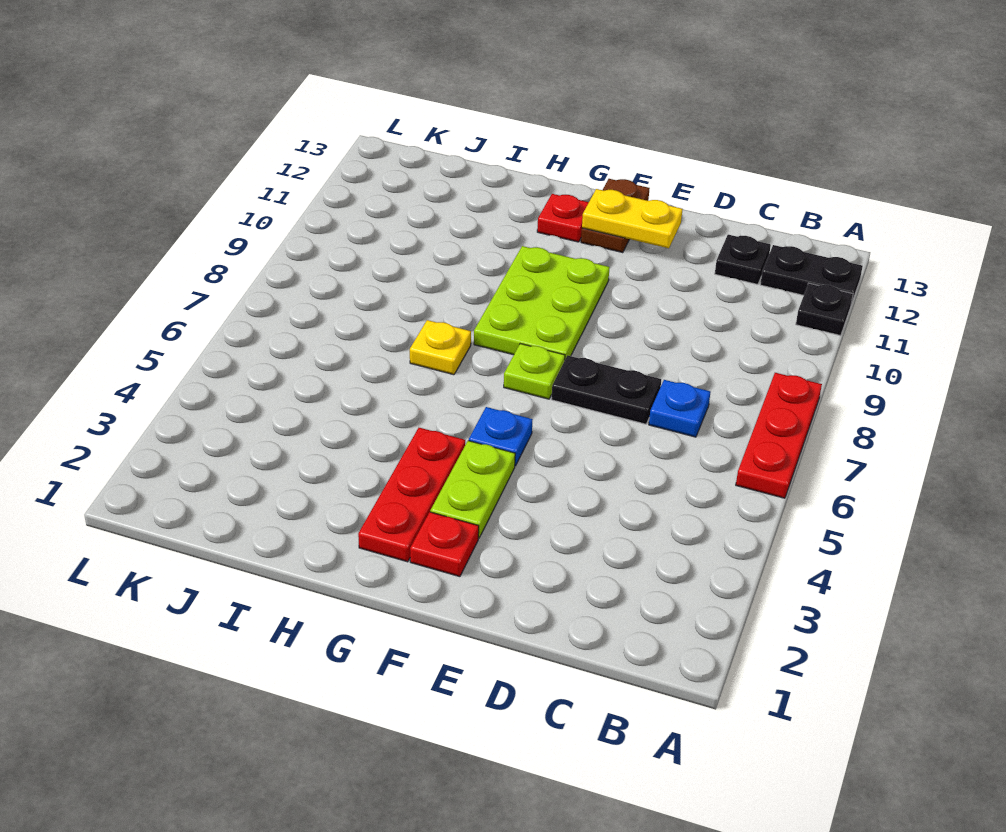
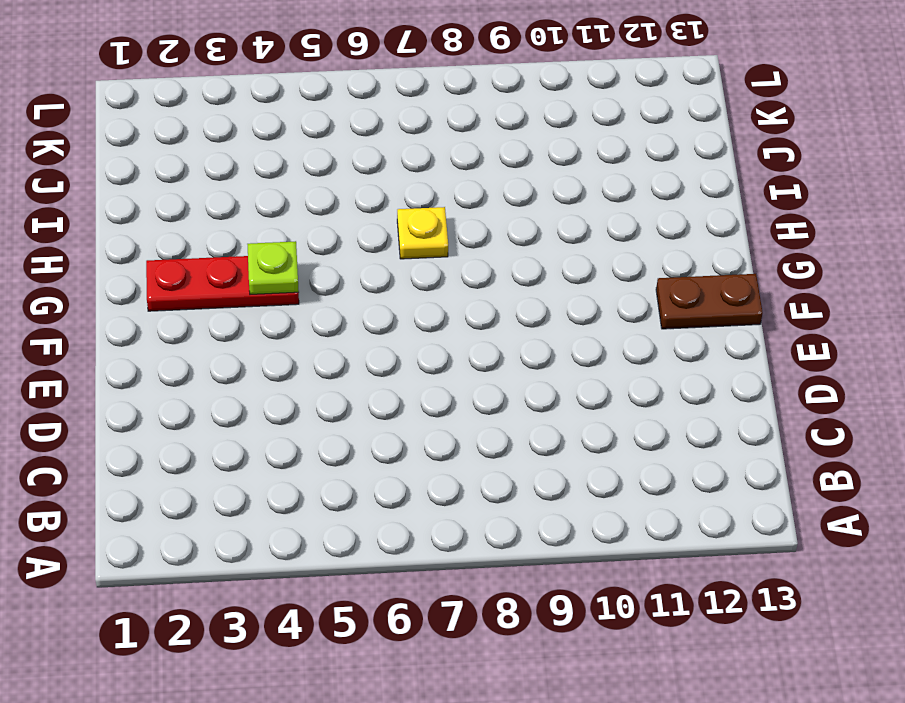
lime plate G4 level 2 -> lime plate F7 level 1
none -> red plate A6:A8 level 1
none -> black plate A11 level 1
none -> black plate A12:B12 level 1

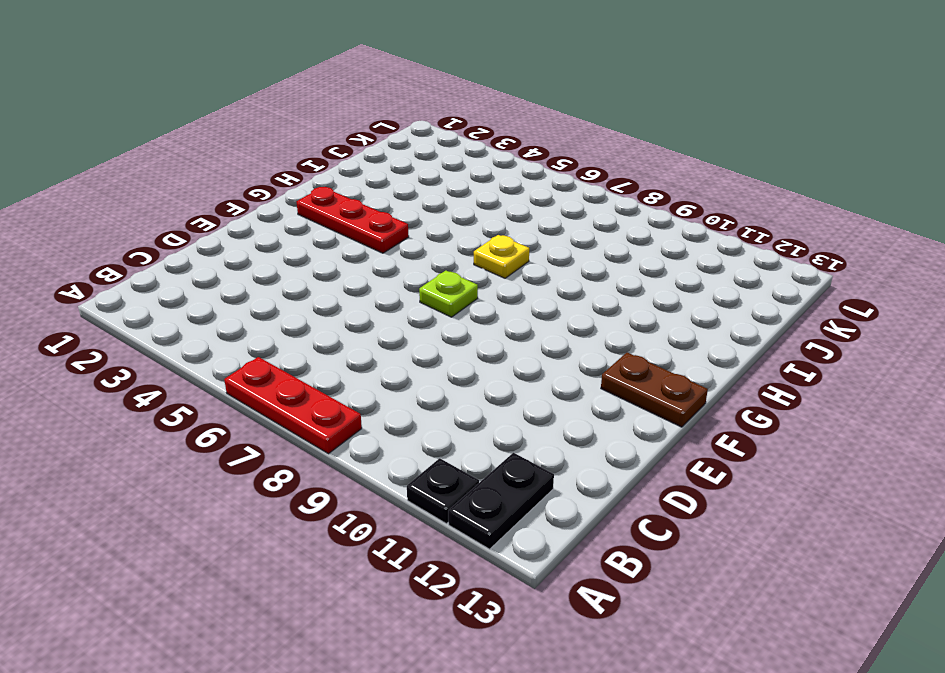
none -> blue plate C7 level 1
none -> black plate C12 level 1
none -> black plate D7:E7 level 1

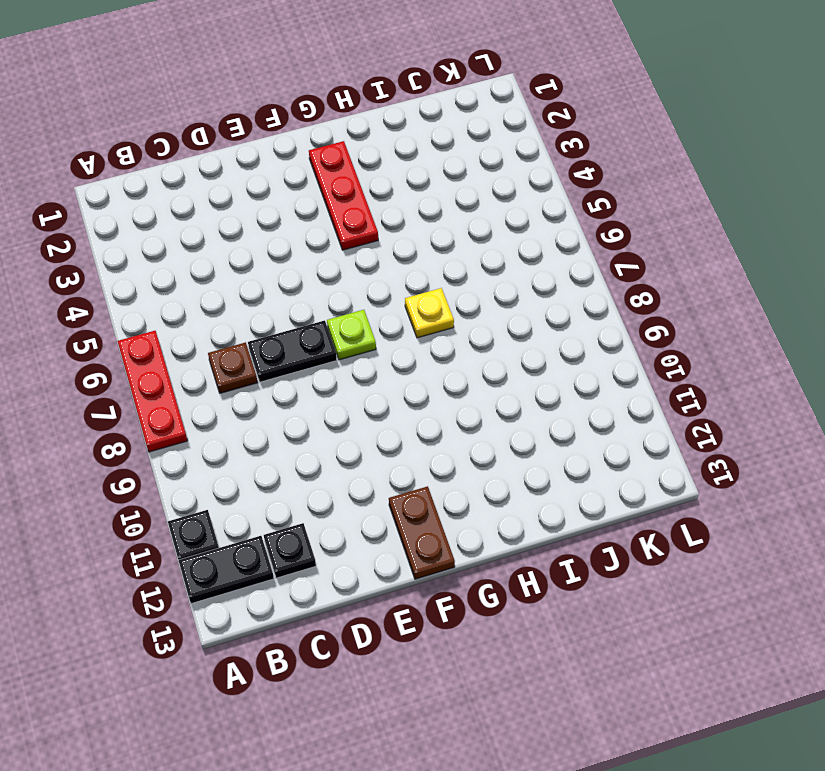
brown plate C7 level 1 -> blue plate C7 level 1
none -> red plate F2 level 1
none -> lime plate F3:F4 level 1
none -> blue plate F5 level 1

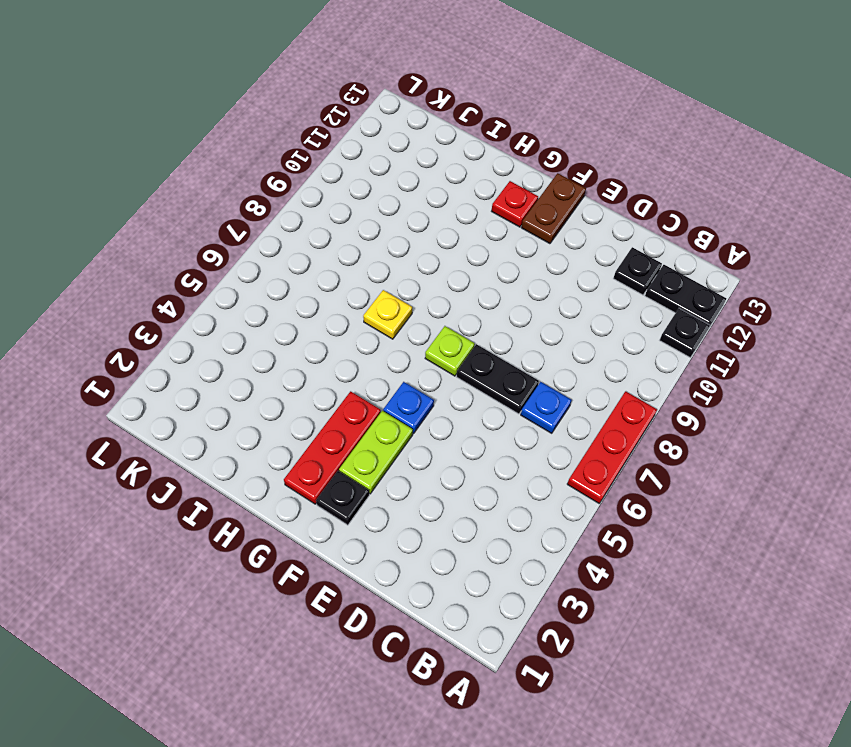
black plate F2 level 1 -> red plate F2 level 1
none -> lime plate F8:G10 level 1
none -> yellow plate E12:F12 level 2

